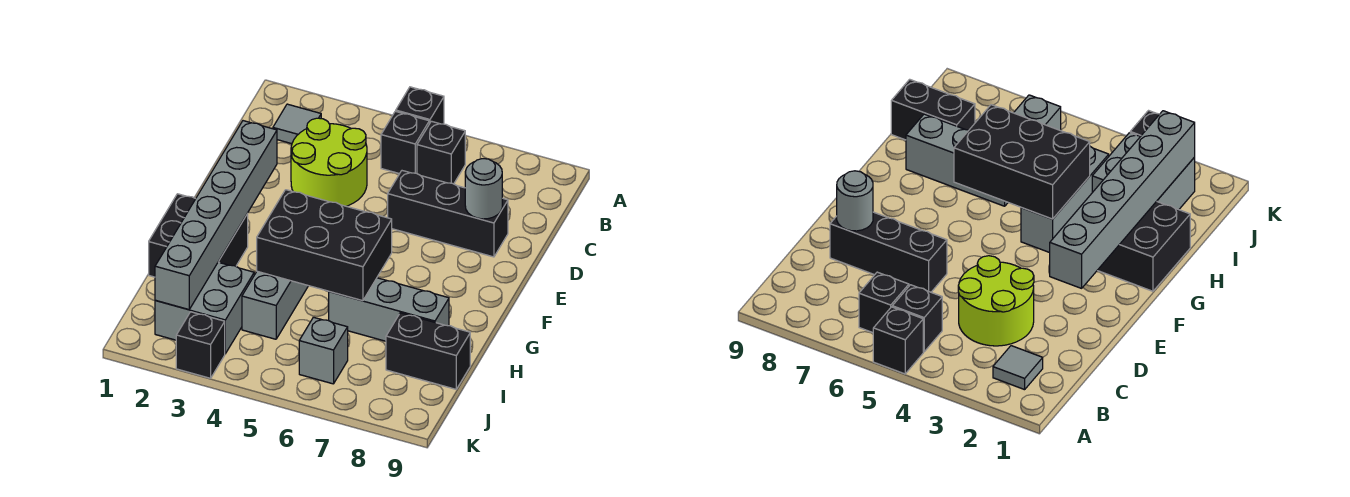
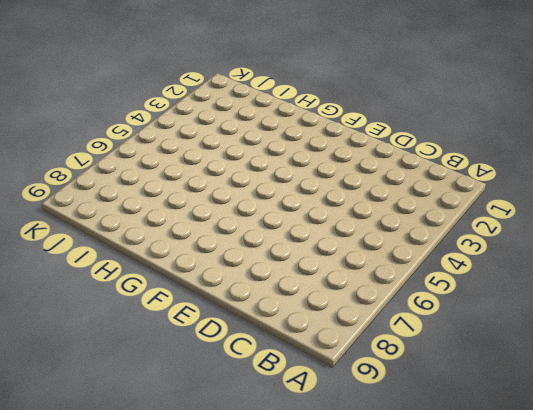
none -> black brick A5 level 1
none -> grey tile B2 level 1
none -> black brick B5 level 1

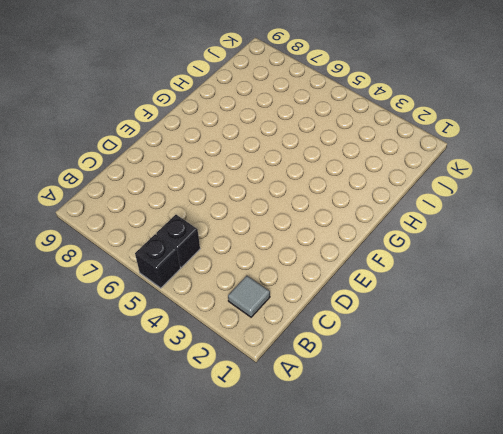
none -> black brick B6 level 1
none -> lime round brick C3:D4 level 1
none -> black brick D6:D8 level 1

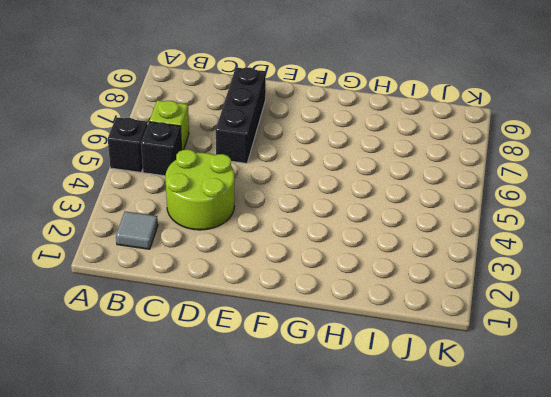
lime brick B6 level 1 -> black brick B6 level 1
none -> black brick G1:H2 level 1
none -> grey brick G4:I4 level 1
none -> grey brick H6:H8 level 1

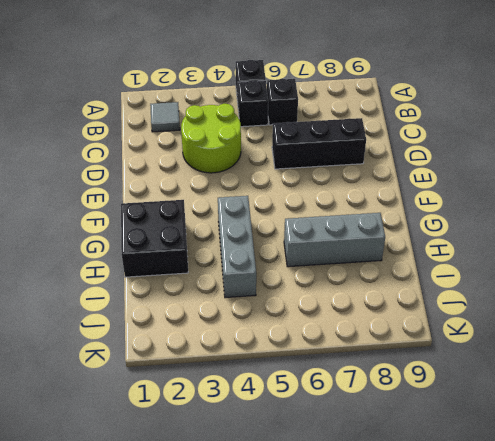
none -> grey brick I2:J3 level 1
none -> black brick I8:I9 level 1
none -> grey brick J6 level 1

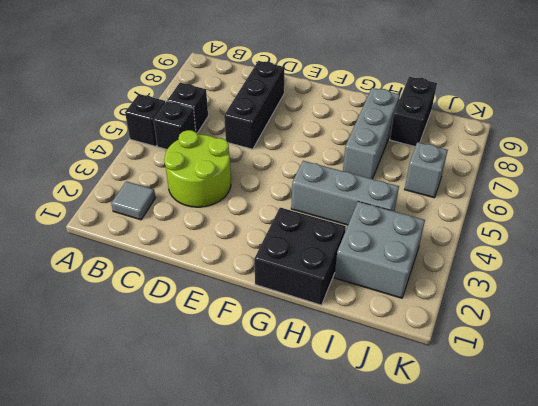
none -> black brick K3 level 1
none -> grey round brick D8 level 2
none -> grey brick E2:J2 level 2

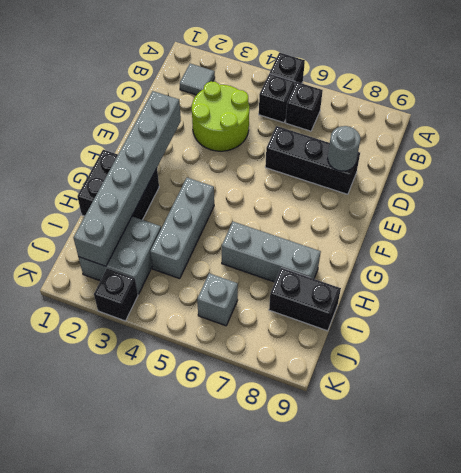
none -> black brick G4:H6 level 2

